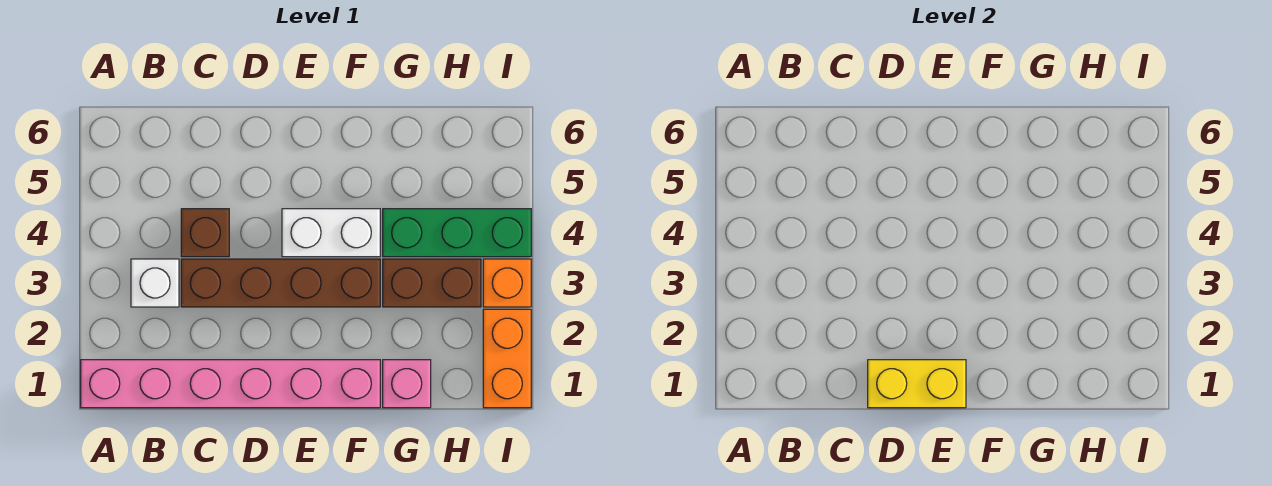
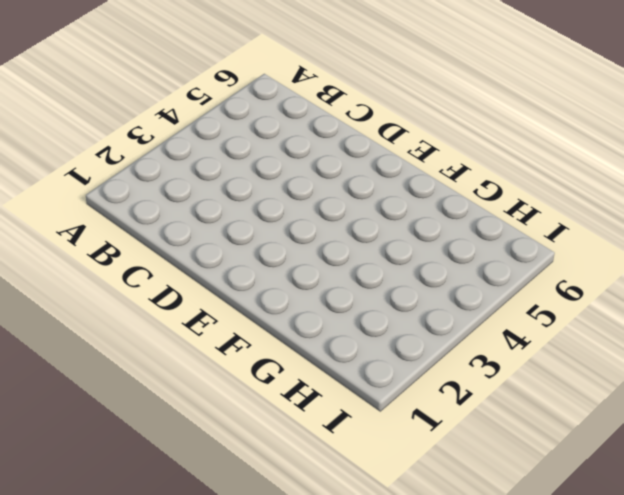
none -> pink brick A1:F1 level 1
none -> white brick B3 level 1

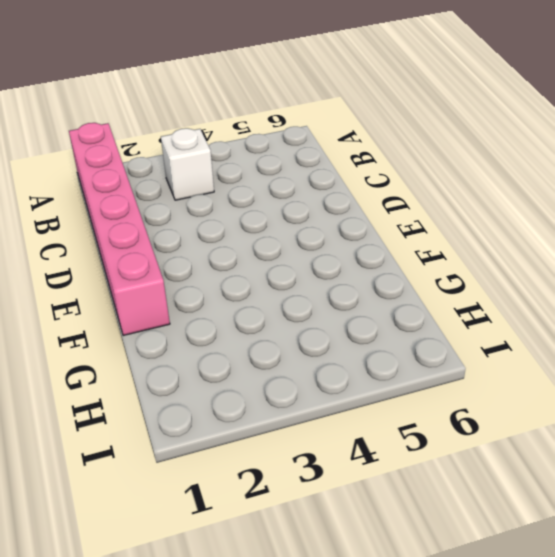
none -> brown brick C3:F3 level 1
none -> brown brick C4 level 1

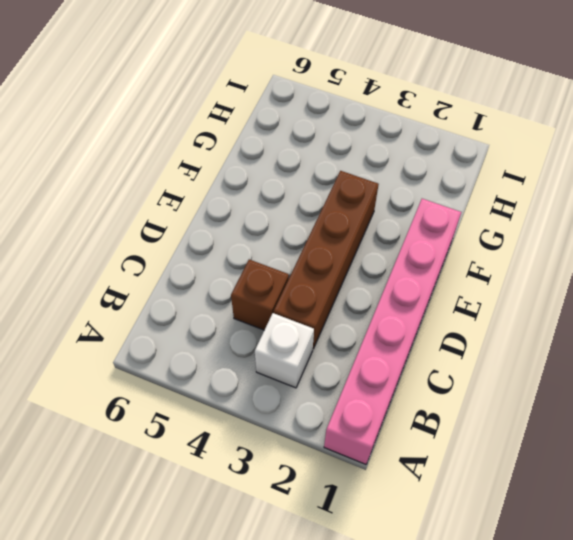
none -> white brick E4:F4 level 1
none -> pink brick G1 level 1

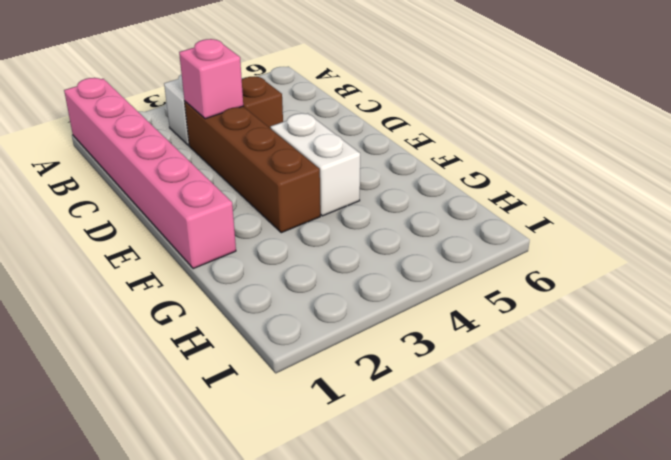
pink brick C3 level 2 -> pink brick G1 level 1
none -> brown brick G3:H3 level 1
none -> green brick G4:I4 level 1

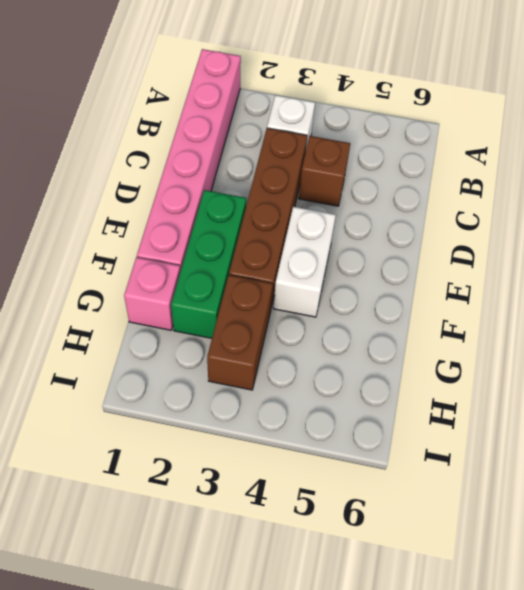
green brick E2:G2 level 1 -> green brick G4:I4 level 1
none -> orange brick I1:I2 level 1
none -> orange brick I3 level 1

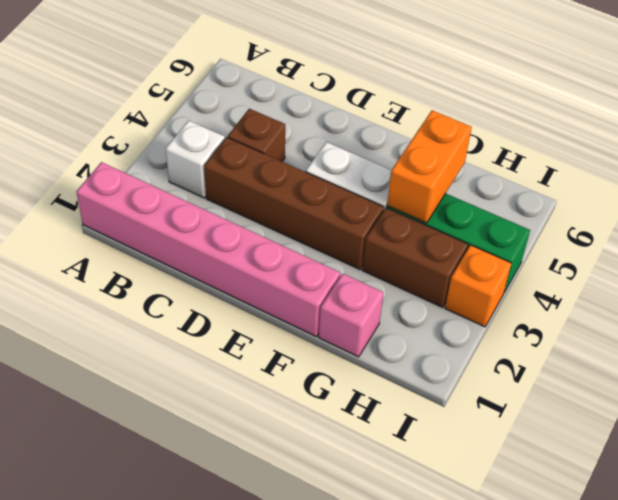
orange brick G4:G5 level 2 -> orange brick I1:I2 level 1
none -> yellow brick D1:E1 level 2

